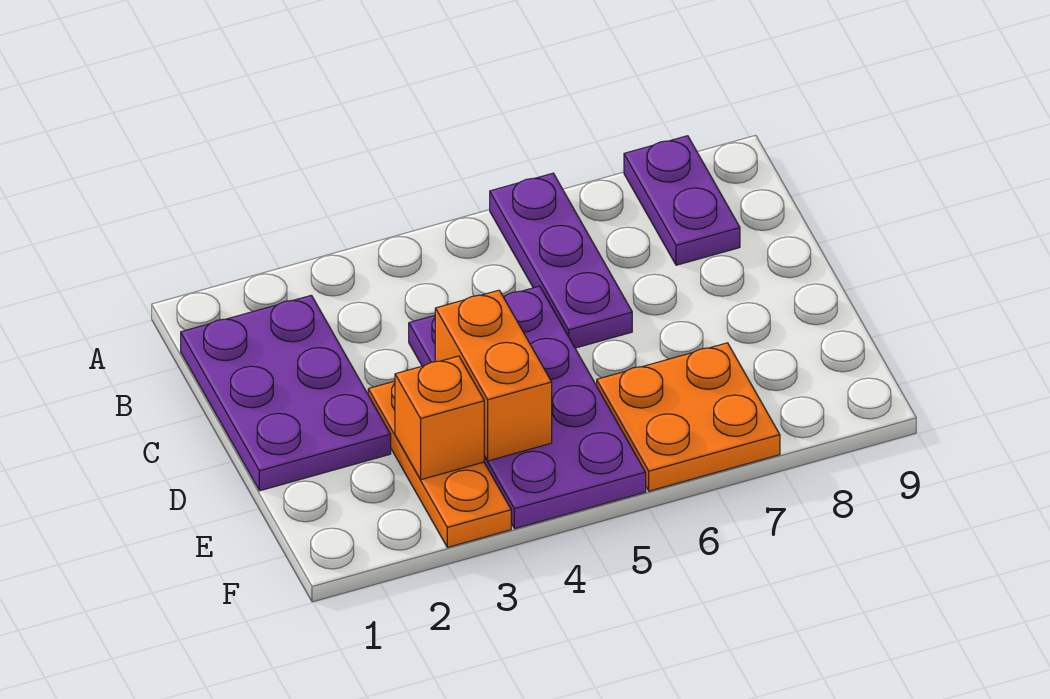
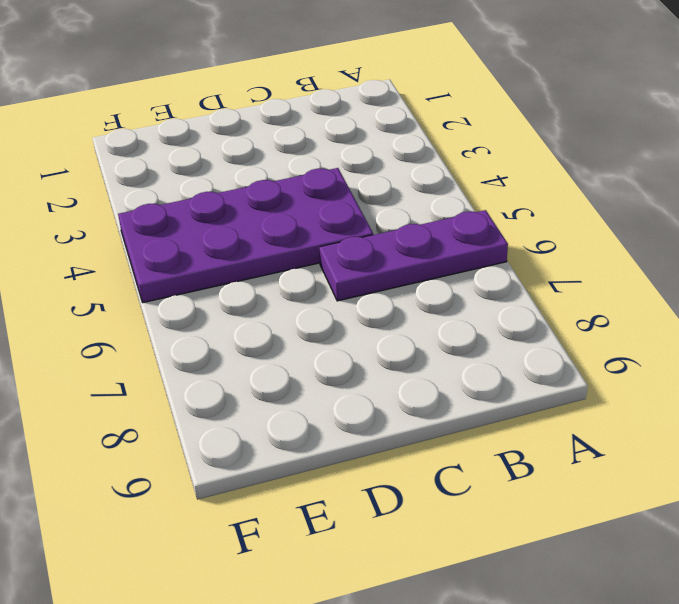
none -> purple plate A8:B8 level 1
none -> purple plate B1:D2 level 1

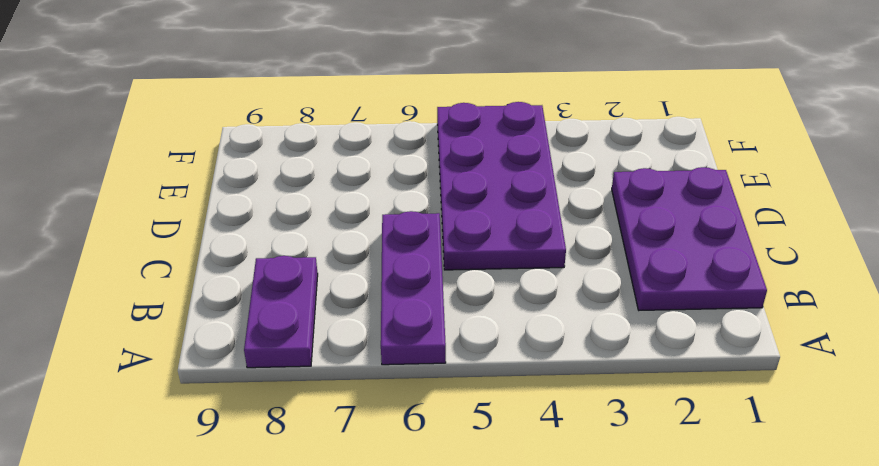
none -> orange plate D3:F3 level 1
none -> orange plate E6:F7 level 1

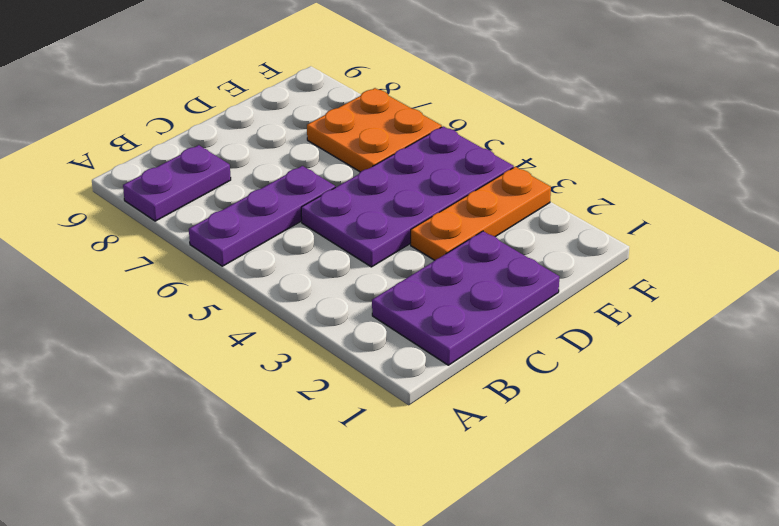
none -> orange brick D4:E4 level 2
none -> orange brick E3 level 2

